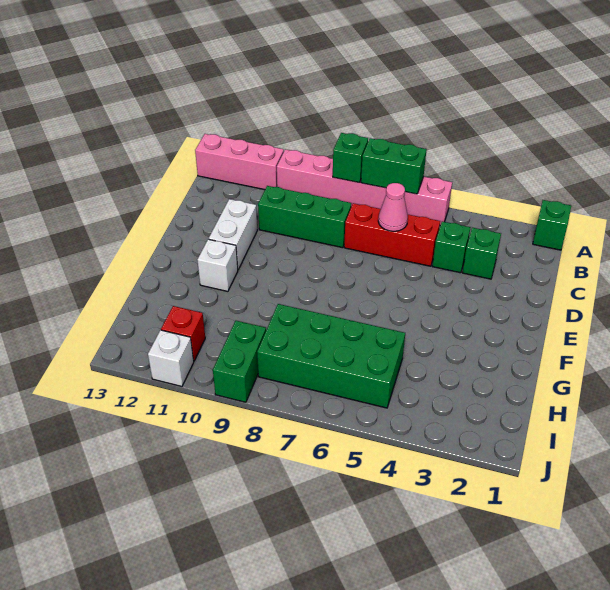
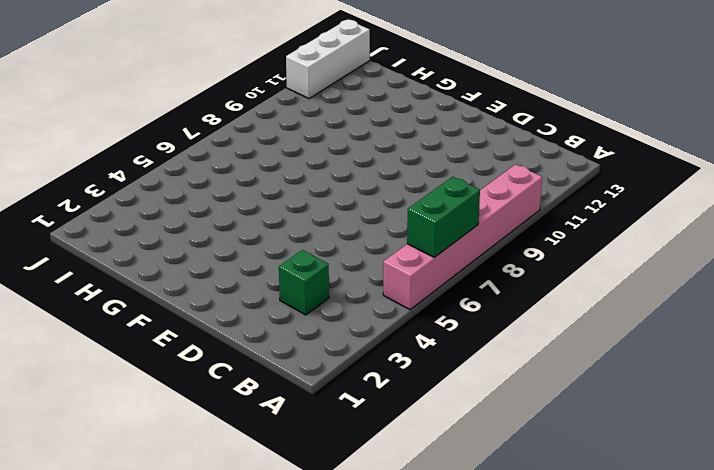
white brick J11:J13 level 1 -> white brick J11 level 1
none -> green brick A1 level 1
none -> pink brick A11:A13 level 1
none -> green brick C4 level 1

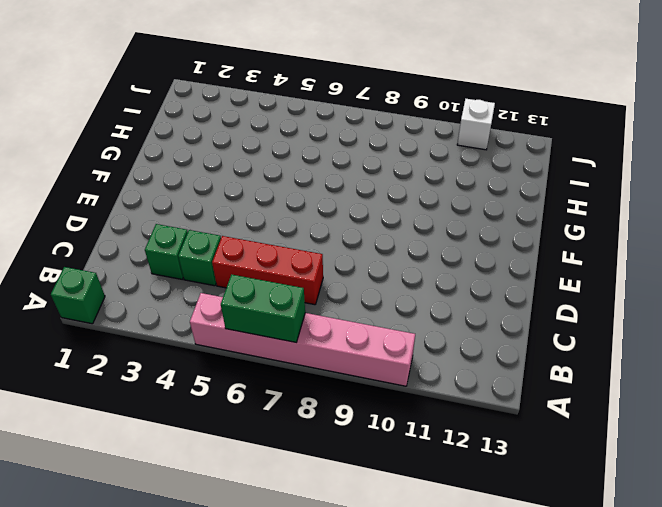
none -> pink brick A11:A13 level 1
none -> green brick C8:C10 level 1
none -> white brick D11:E11 level 1

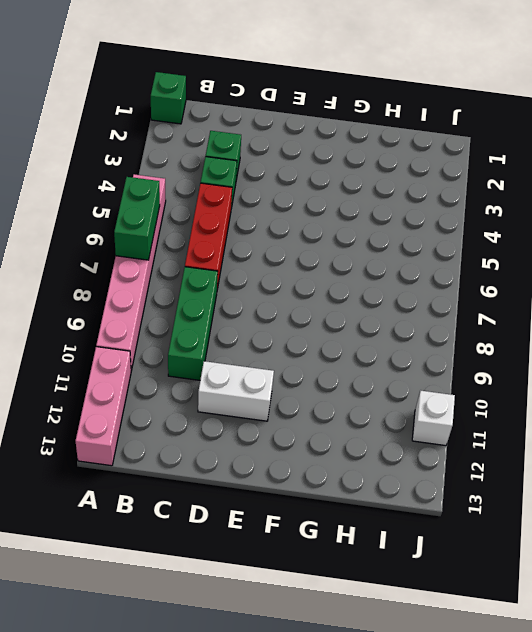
none -> white brick F11 level 1
none -> green brick H5:I8 level 1
none -> green brick I9:J9 level 1

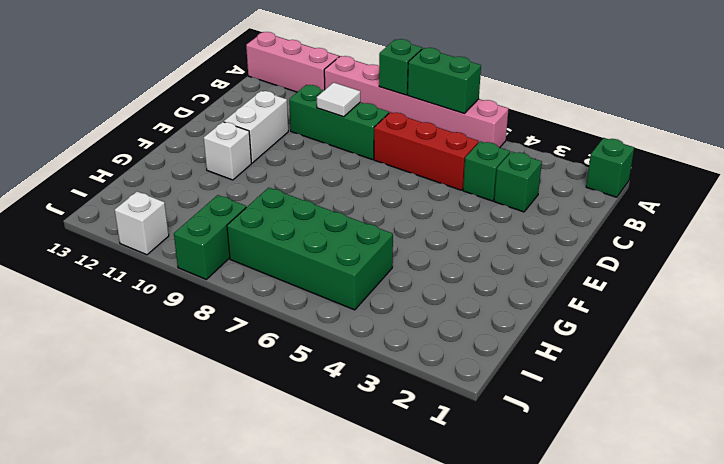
white tile C9 level 2 -> none
none -> red brick I11 level 1
none -> pink cone C6 level 2

